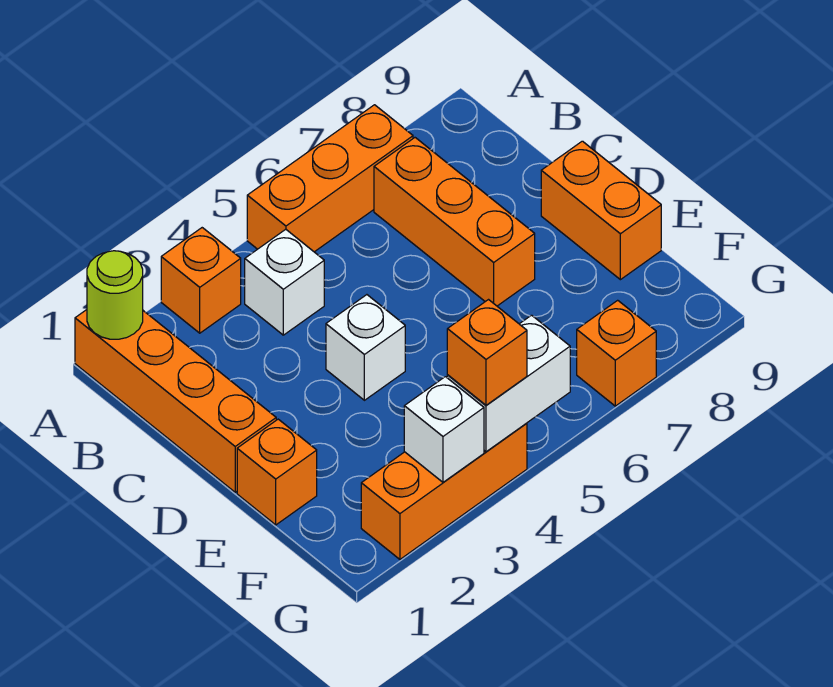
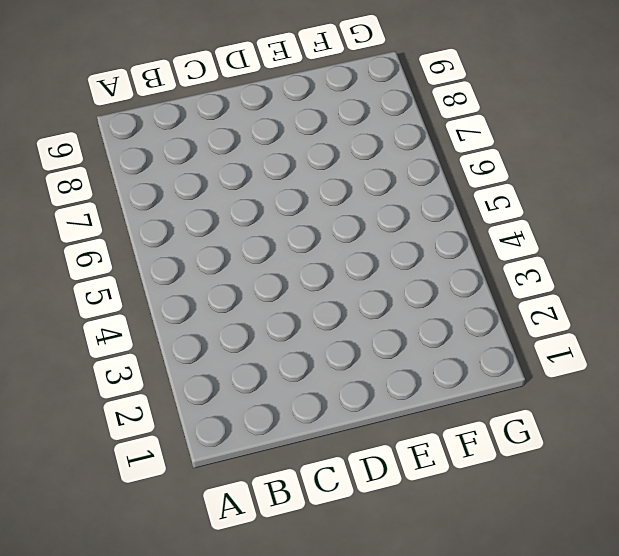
none -> orange brick A1:D1 level 1
none -> orange brick A3 level 1
none -> orange brick A5:A7 level 1

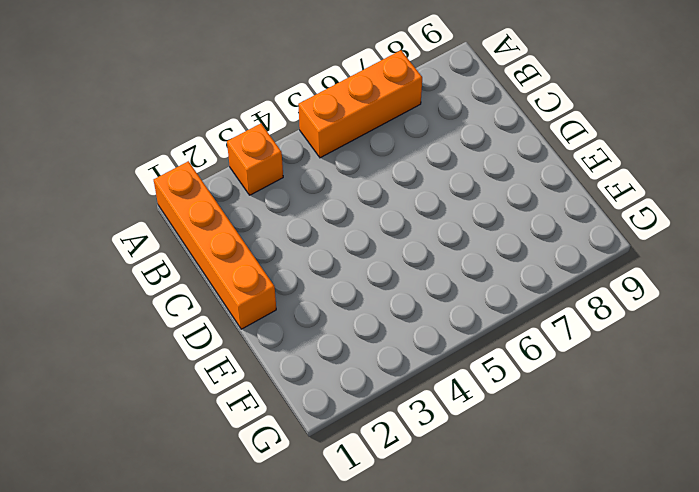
none -> white brick B4 level 1
none -> orange brick B7:D7 level 1
none -> white brick D4 level 1

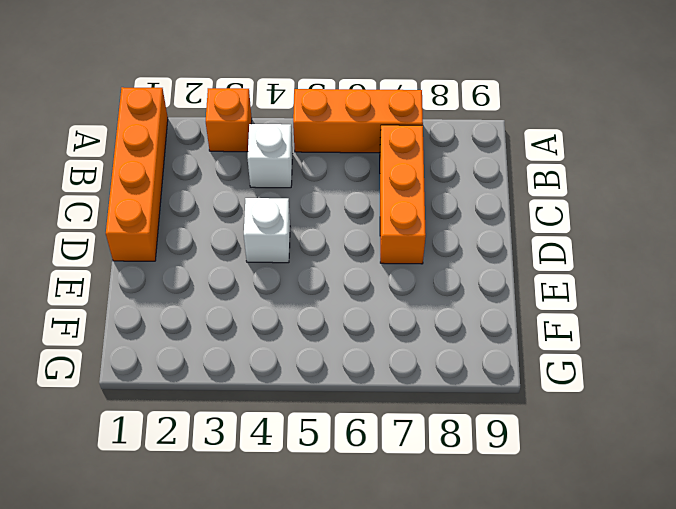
none -> orange brick D9:E9 level 1
none -> orange brick E1 level 1
none -> orange brick G2:G4 level 1

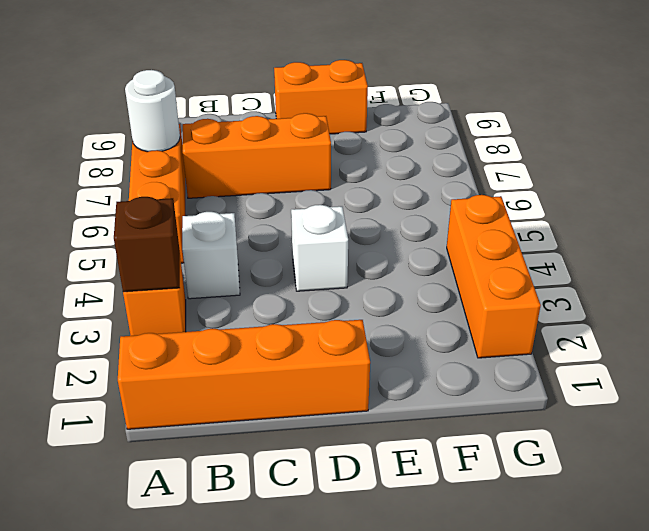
brown brick A3 level 2 -> none
white round brick A7 level 2 -> none
none -> orange brick E1 level 1
none -> orange brick G7 level 1
none -> lime round brick A1 level 2

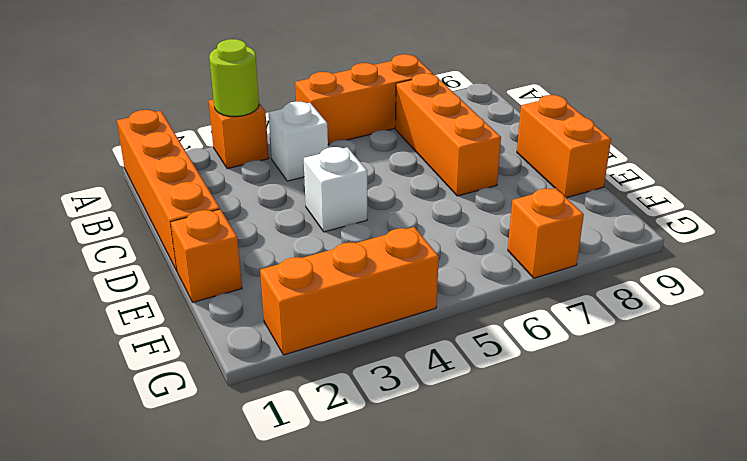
lime round brick A3 level 2 -> lime round brick A1 level 2
none -> white brick G3 level 2
none -> white brick G4:G5 level 2
none -> orange brick G4 level 3

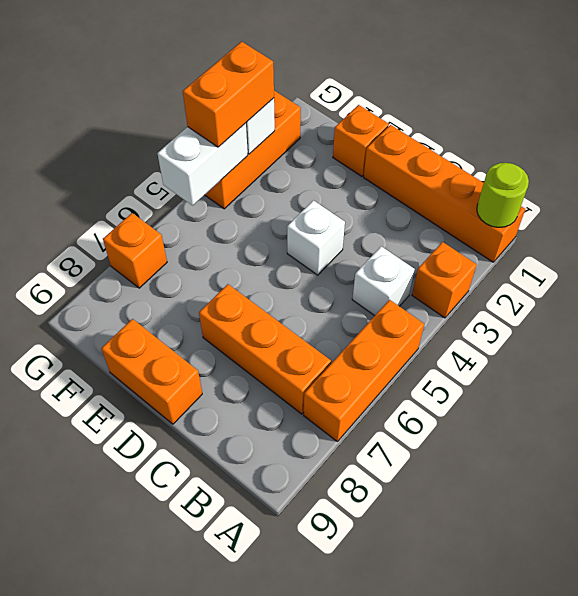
orange brick G3:G4 level 3 -> orange brick G4 level 3

